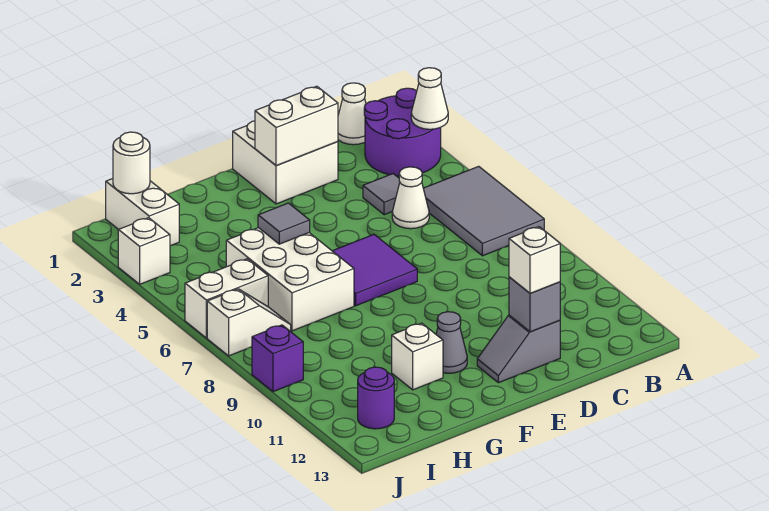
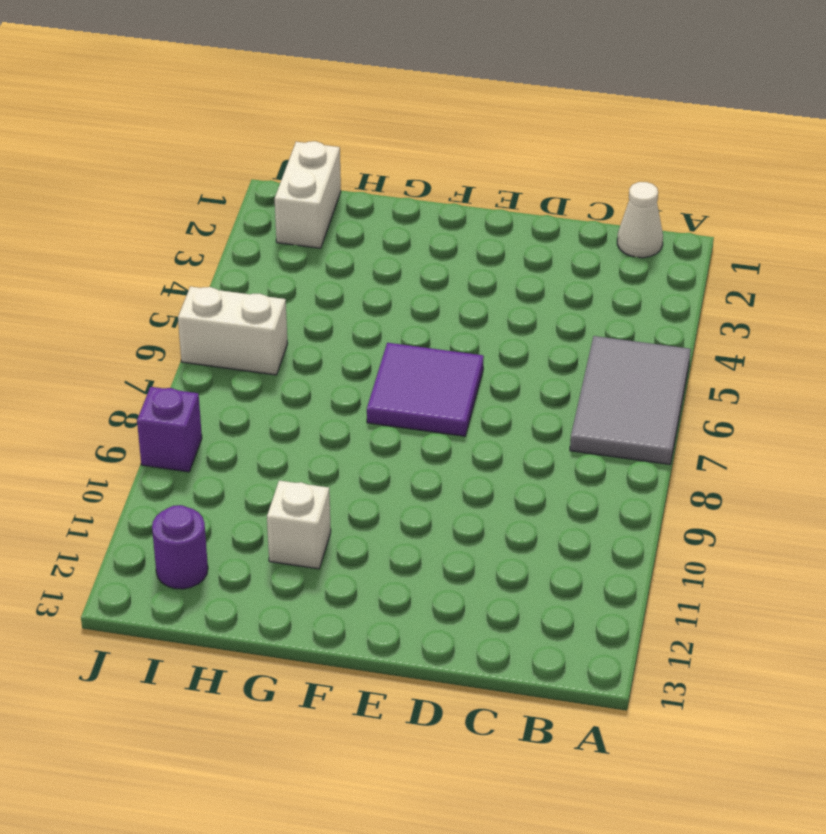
none -> purple round brick A2:B3 level 1
none -> grey tile C4 level 1
none -> white cone C5 level 1

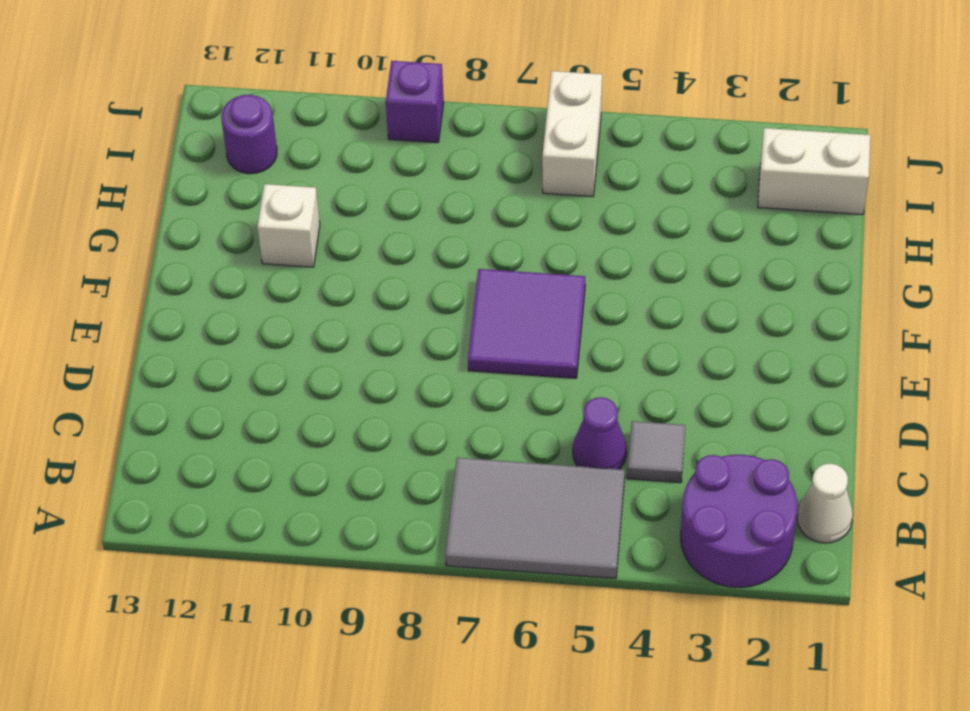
purple cone C5 level 1 -> white cone C5 level 1
none -> white brick D1:E2 level 1
none -> grey slope D12:E12 level 1 top D
none -> grey cone F11 level 1

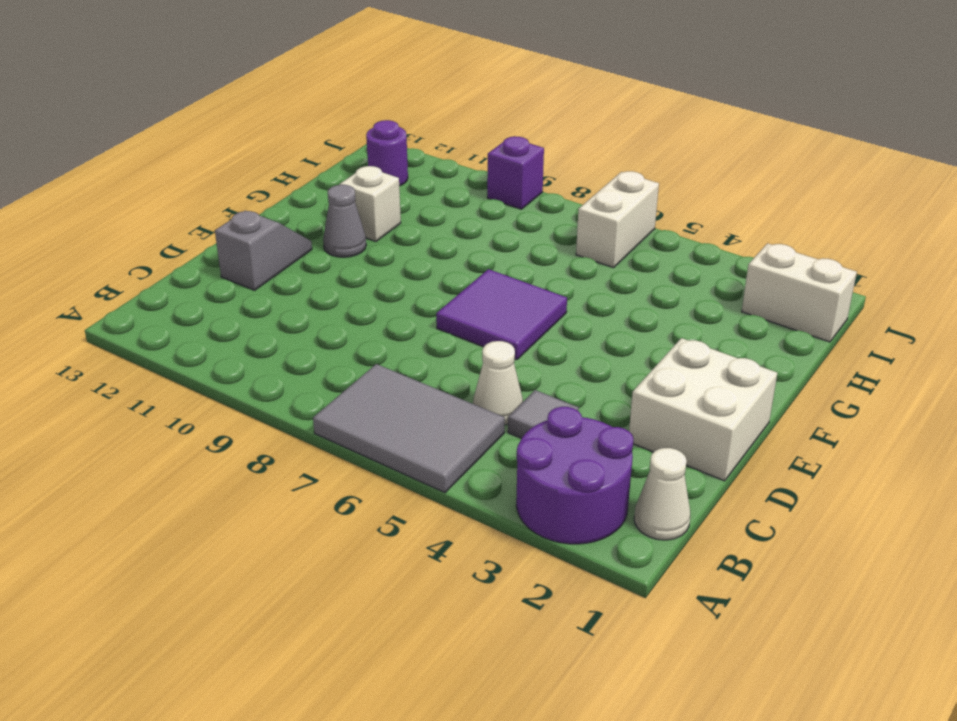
none -> white brick G5:H7 level 1
none -> white slope I7:J7 level 1 top J
none -> white brick J3 level 1

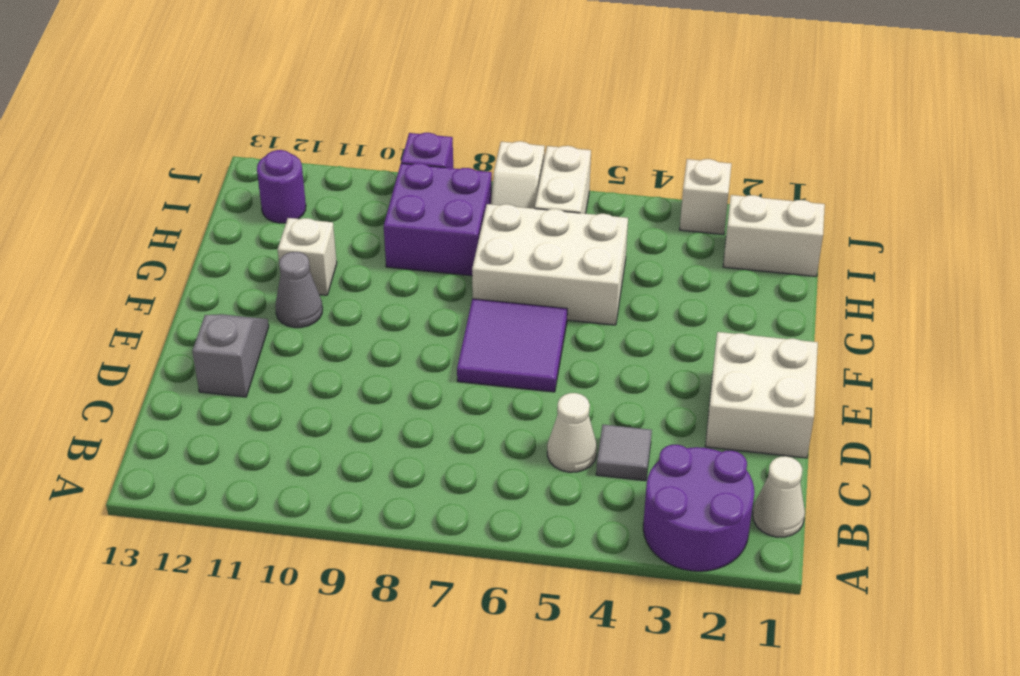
purple brick H8:I9 level 1 -> none
none -> grey tile A5:B7 level 1
none -> white cone A3 level 2
none -> white brick D2:E2 level 2

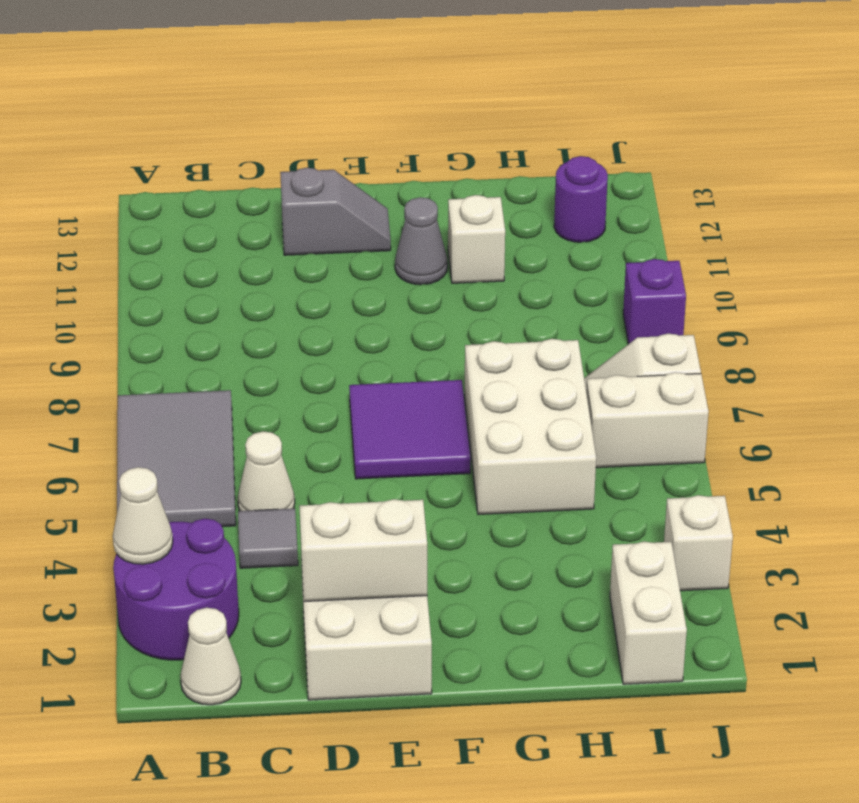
none -> grey brick D12 level 2
none -> grey tile G5 level 2
none -> white round brick I1 level 2

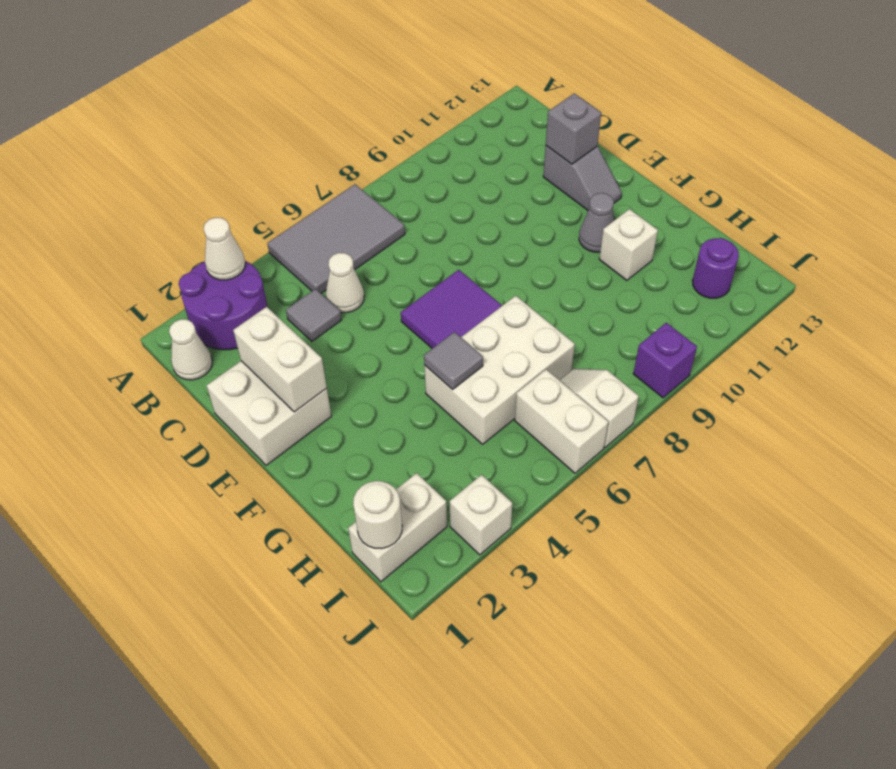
none -> white brick D12 level 3

